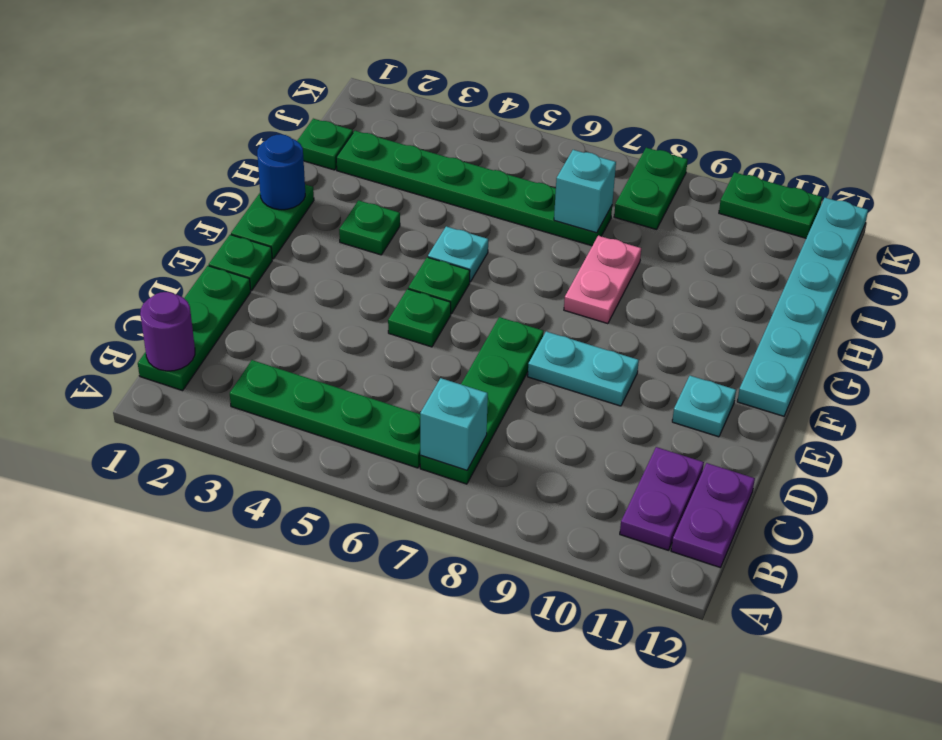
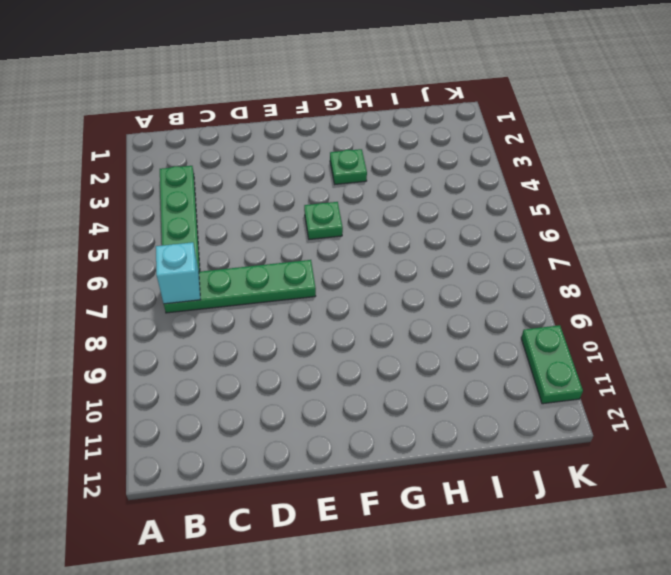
none -> green plate B1:D1 level 1
none -> purple plate B11:C11 level 1
none -> purple plate B12:C12 level 1

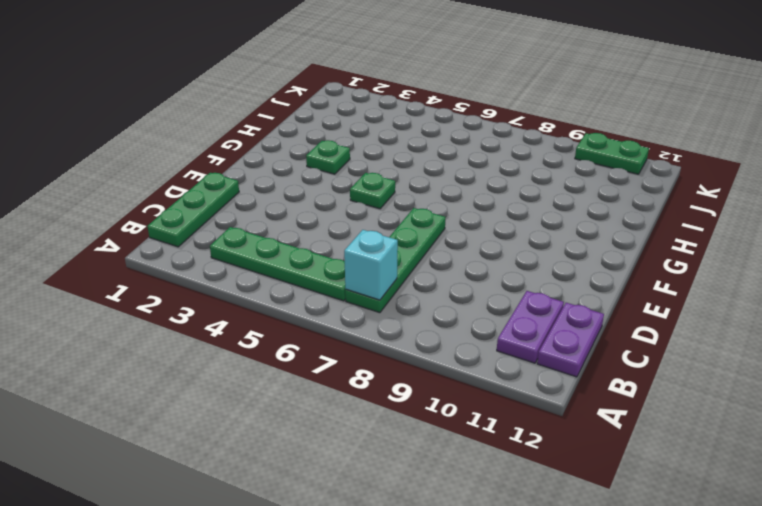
none -> green plate E1 level 1
none -> green plate E5 level 1
none -> cyan plate E8:E9 level 1

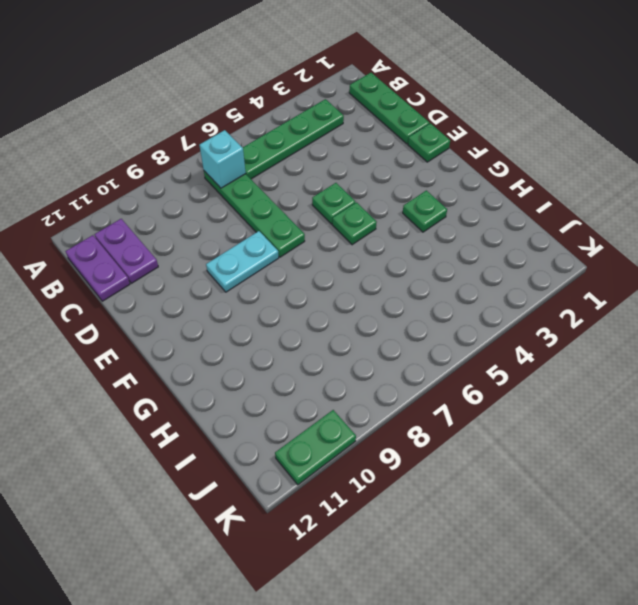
none -> cyan plate E11 level 1
none -> green plate F1:G1 level 1
none -> cyan plate F12:K12 level 1

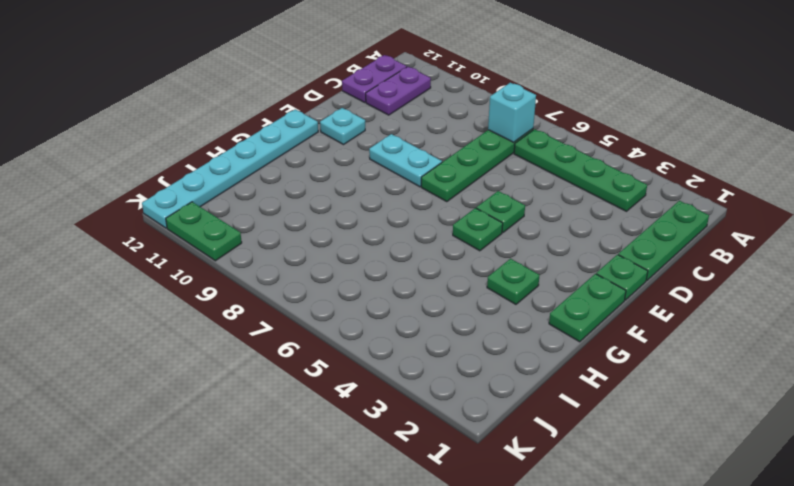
none -> cyan plate G5 level 1
none -> pink plate G8:H8 level 1
none -> green plate I1 level 1

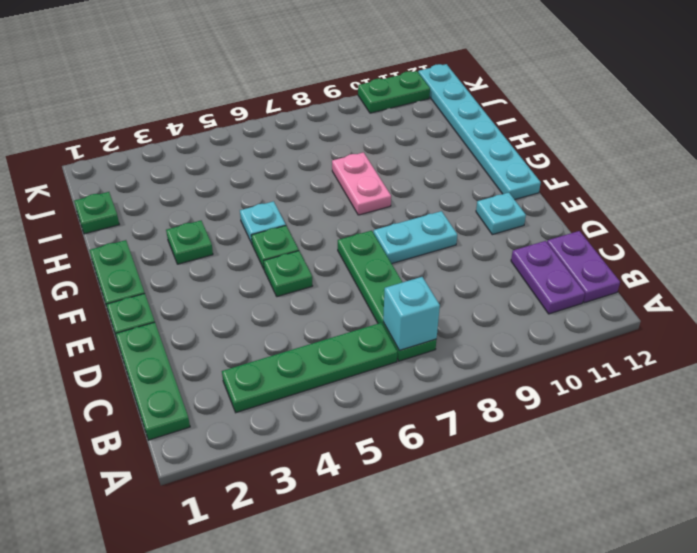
none -> green plate I2:I7 level 1
none -> green plate J8:K8 level 1
none -> purple round brick B1 level 2

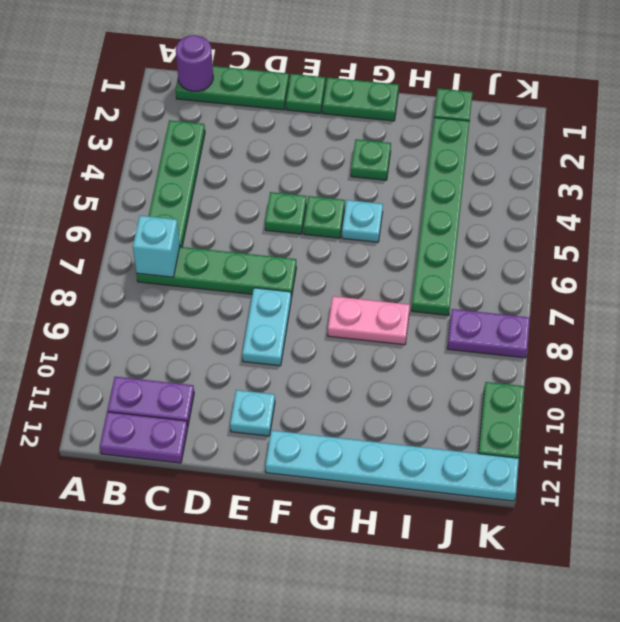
purple plate J8:K8 level 1 -> green plate J8:K8 level 1
none -> blue round brick G1 level 2
none -> cyan brick I7 level 2

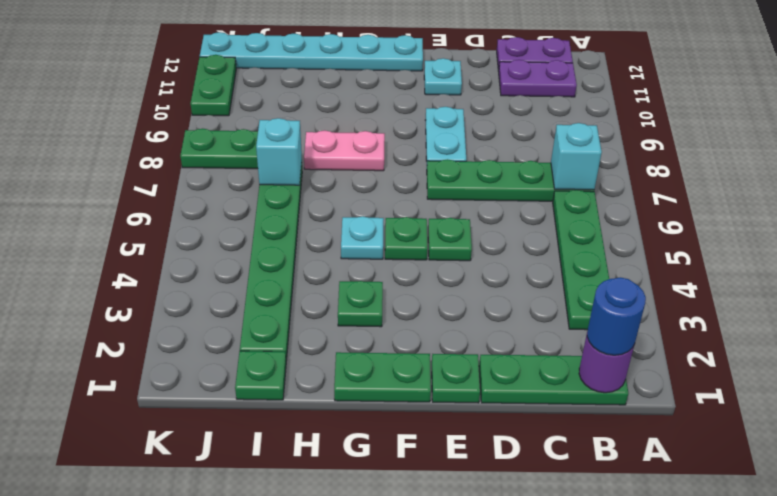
blue round brick B1 level 3 -> blue round brick G1 level 2

